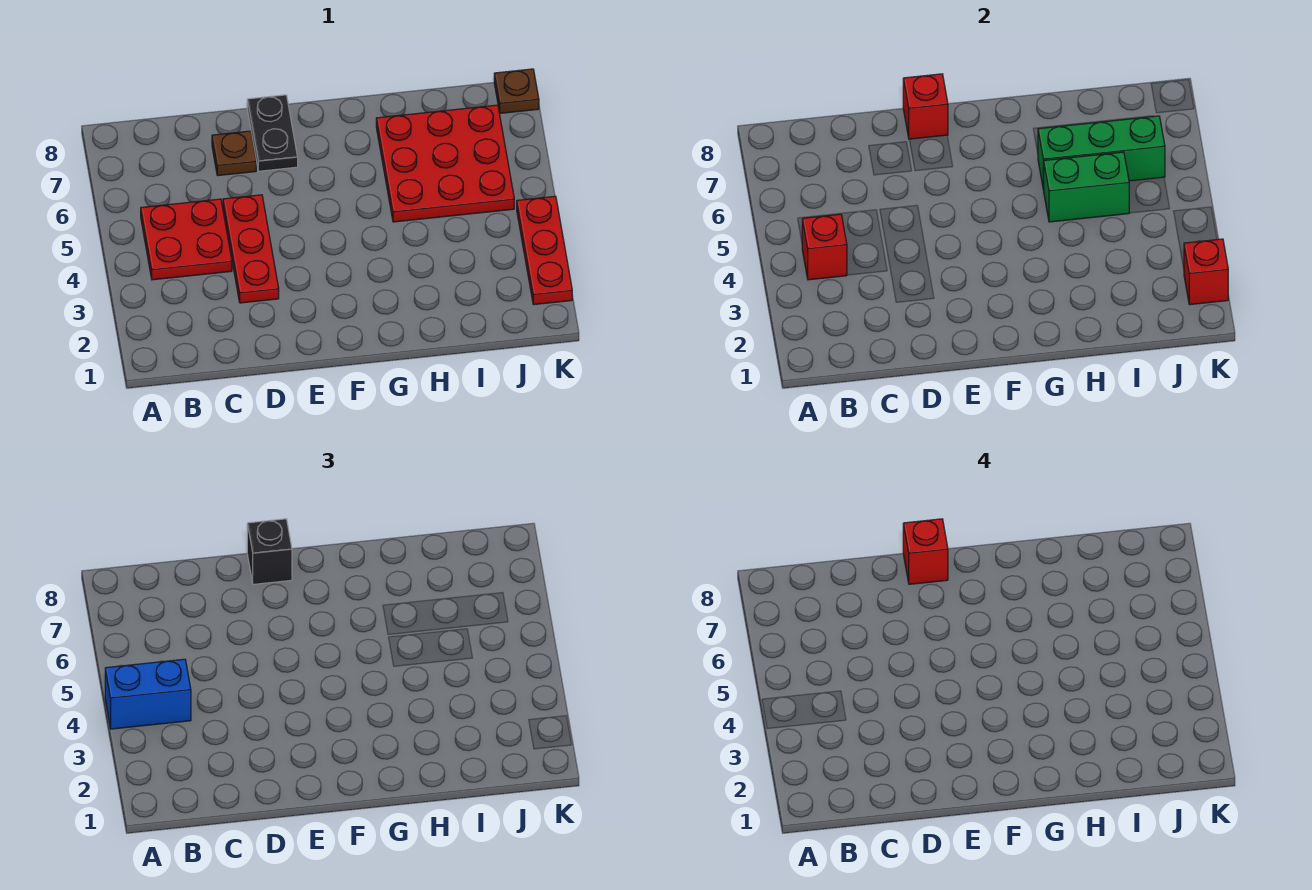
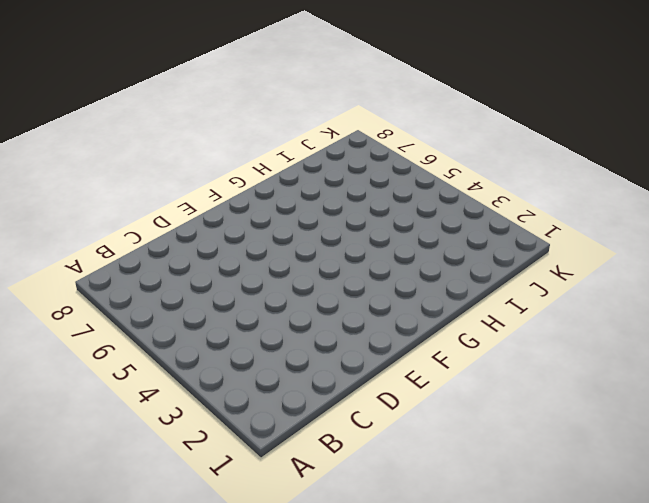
none -> red plate B4:C5 level 1
none -> red plate D3:D5 level 1
none -> brown plate D7 level 1

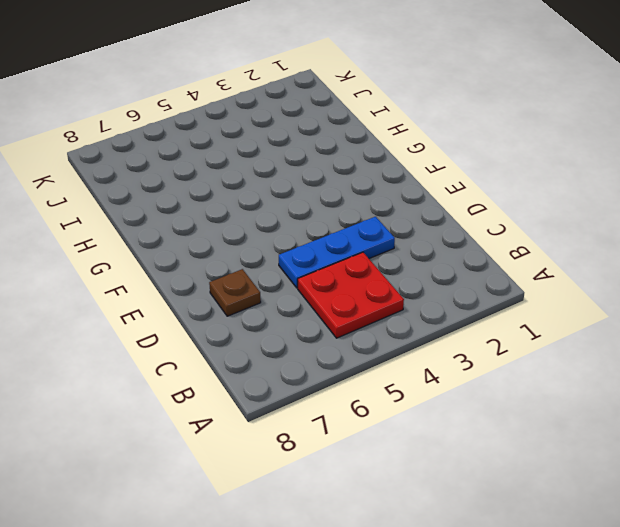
blue plate D3:D5 level 1 -> red plate D3:D5 level 1
none -> black plate E7:E8 level 1
none -> red plate H5:J7 level 1
none -> red plate K2:K4 level 1

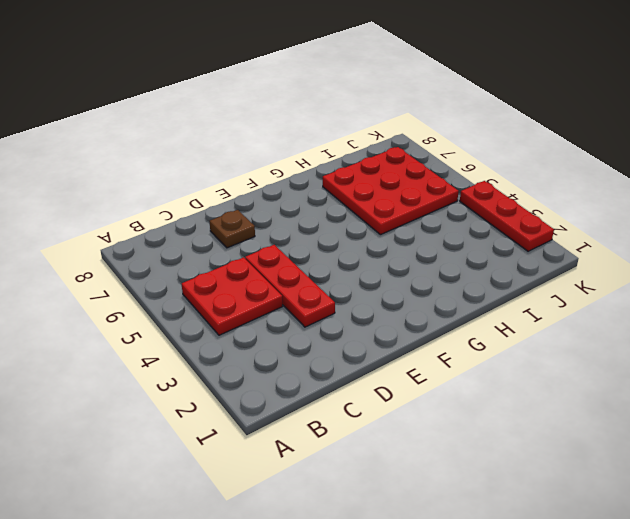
none -> black plate E7:E8 level 1
none -> brown plate K8 level 1
none -> red brick B4 level 2

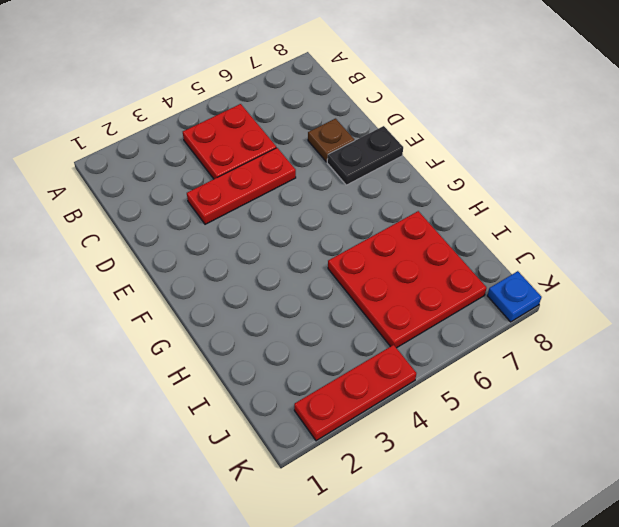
blue plate K8 level 1 -> brown plate K8 level 1
none -> red brick B4 level 2
none -> red brick E8 level 2
none -> green brick H5:I5 level 2

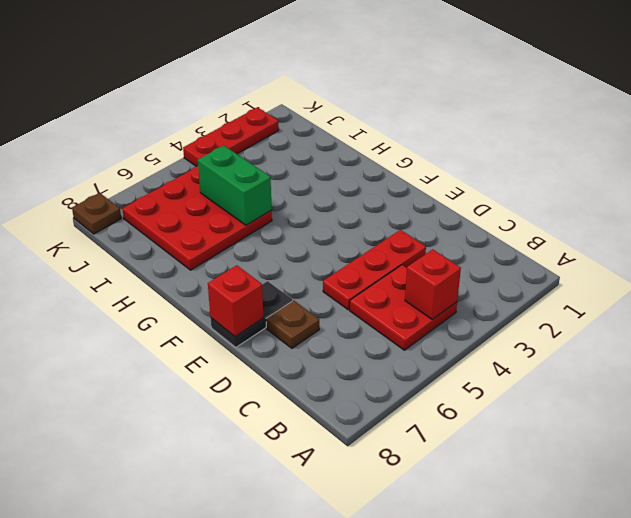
none -> green brick H6:J6 level 2
none -> red brick K2 level 2
none -> blue brick A4:B4 level 3

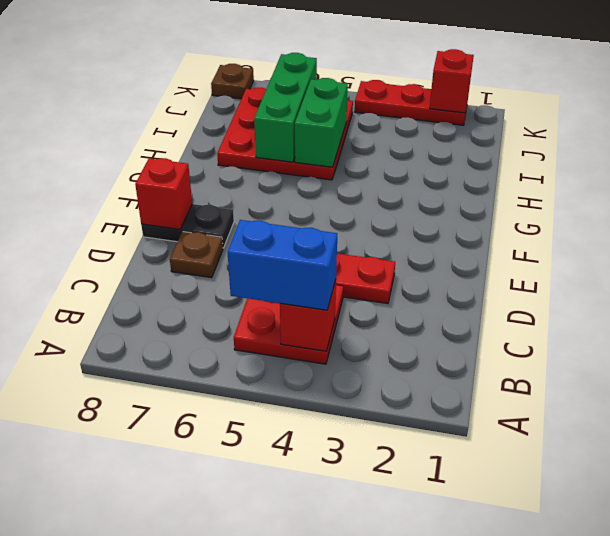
blue brick B4:B5 level 3 -> blue brick A4:B4 level 3
none -> black brick E8 level 3
none -> red brick E8 level 4

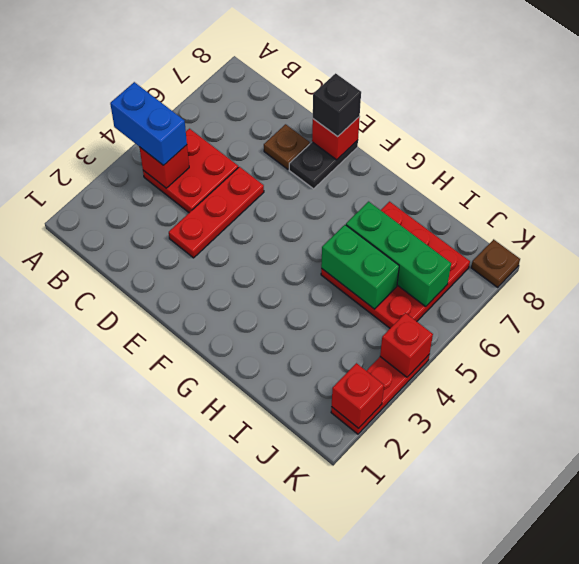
red brick K4 level 2 -> red brick E8 level 4

